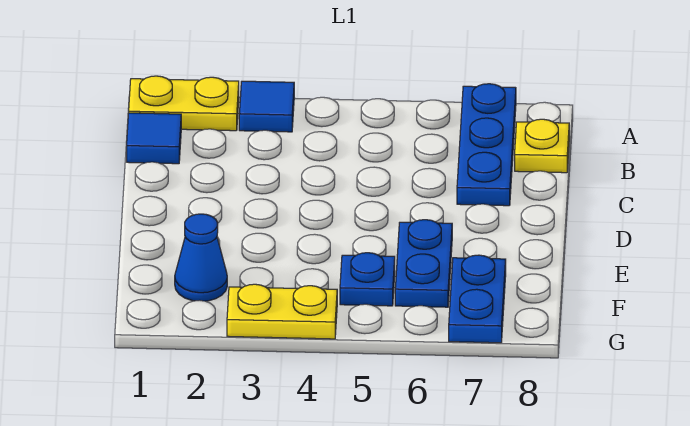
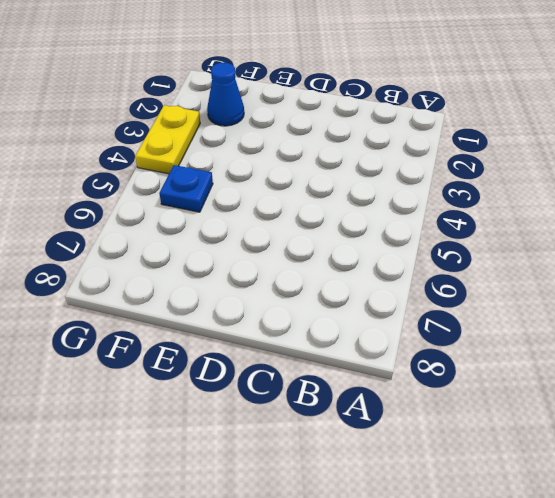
none -> yellow plate A1:A2 level 1
none -> blue tile A3 level 1

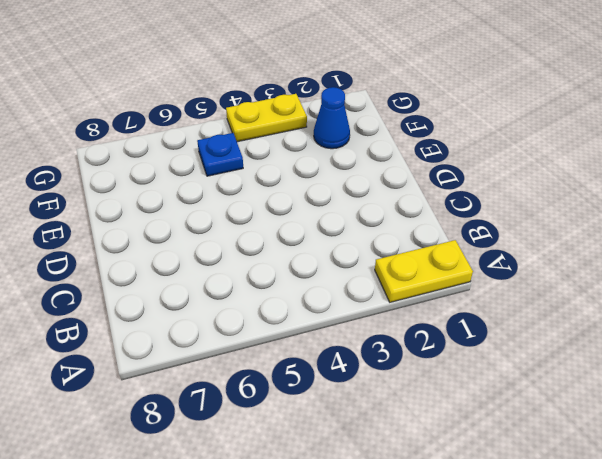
none -> blue tile A3 level 1
none -> blue plate A7:C7 level 1

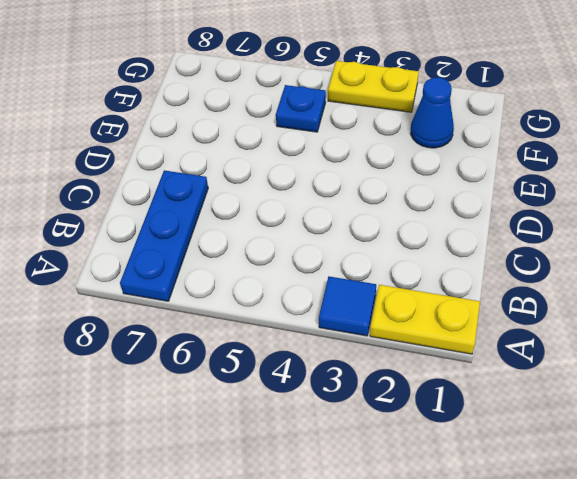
none -> blue tile B1 level 1
none -> yellow plate B8 level 1

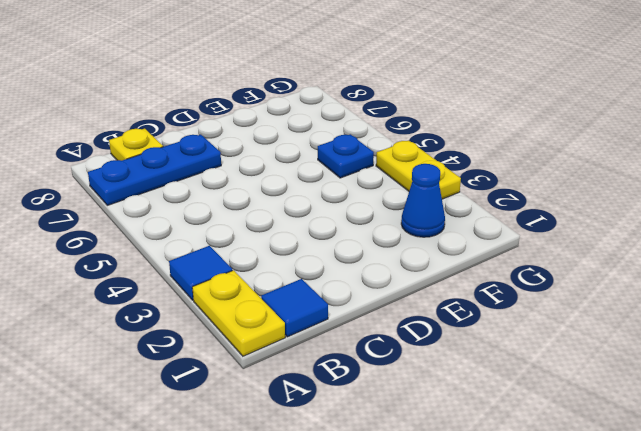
none -> blue plate E6:F6 level 1
none -> blue plate F7:G7 level 1

